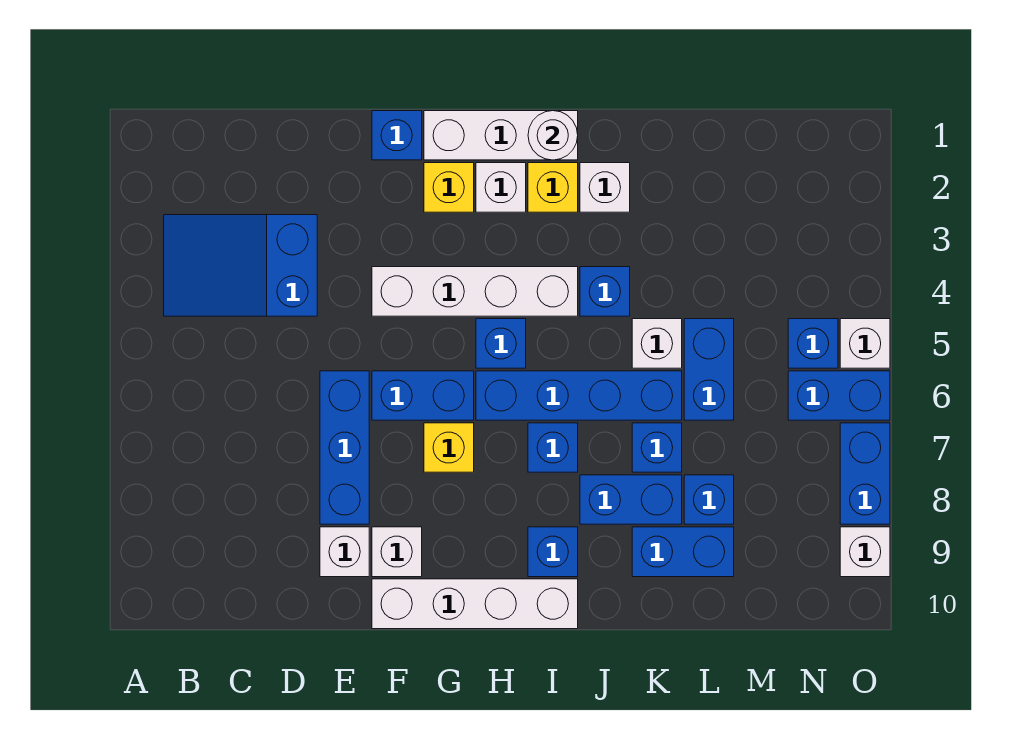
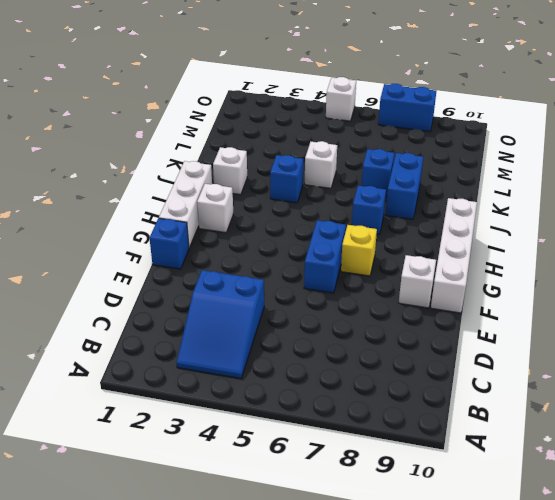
none -> blue brick E6:E8 level 1
none -> white brick E9 level 1
none -> white brick F4:I4 level 1
none -> yellow brick G2 level 1

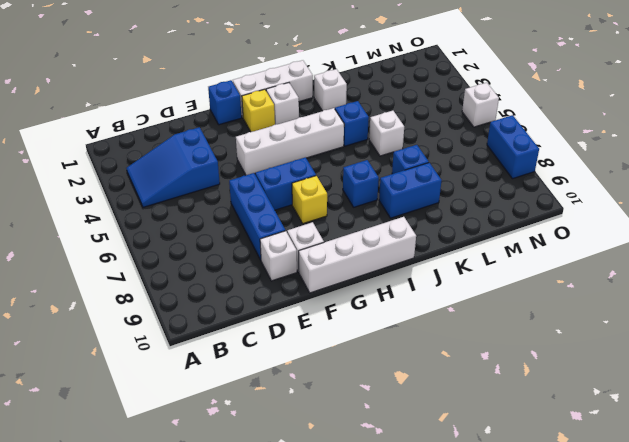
none -> blue brick H5 level 1
none -> blue brick H6:K6 level 1
none -> yellow brick I2 level 1
none -> blue brick I9 level 1

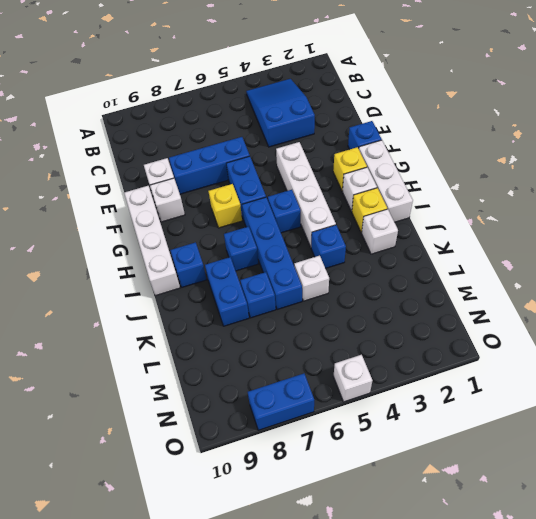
none -> blue brick K9:L9 level 1
none -> blue brick L5:L6 level 1
none -> blue brick L8 level 1
none -> blue brick N5 level 1

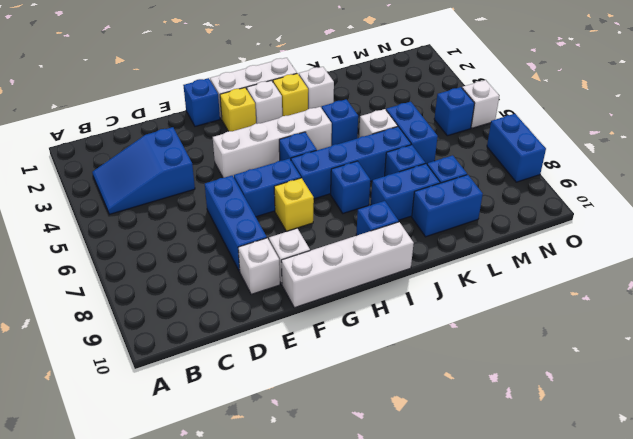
none -> blue brick N6:O6 level 1
none -> white brick O9 level 1
none -> white round brick I1 level 2

